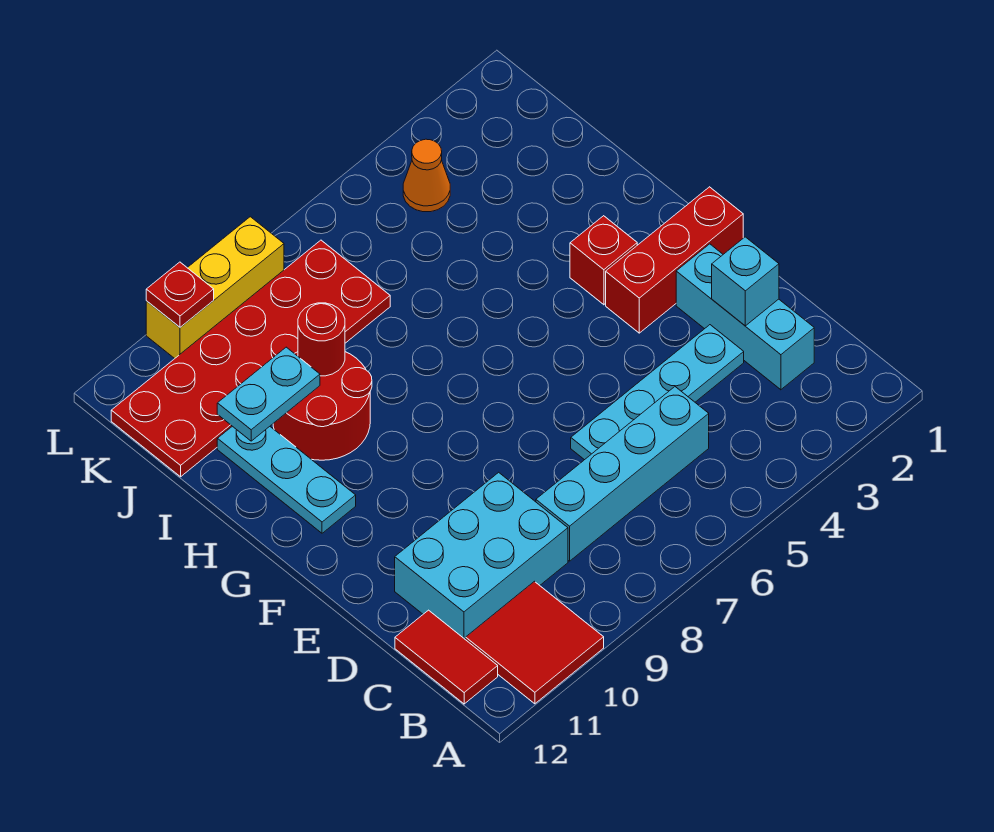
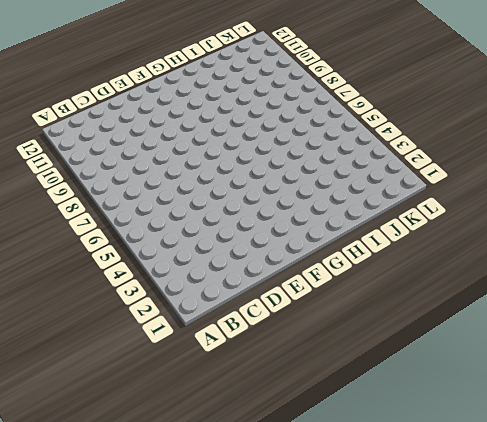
none -> red tile A10:B11 level 1
none -> red tile B12:C12 level 1
none -> cyan brick C2:E2 level 1

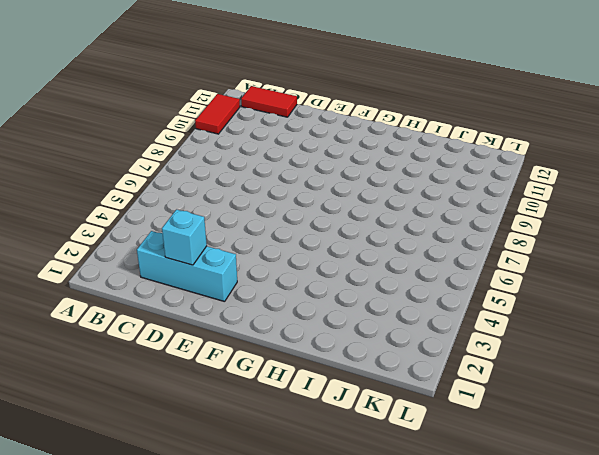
red tile A10:A11 level 1 -> red tile A10:B11 level 1
none -> cyan brick C5:C8 level 1
none -> cyan brick C9:D11 level 1
none -> cyan plate D3:D6 level 1

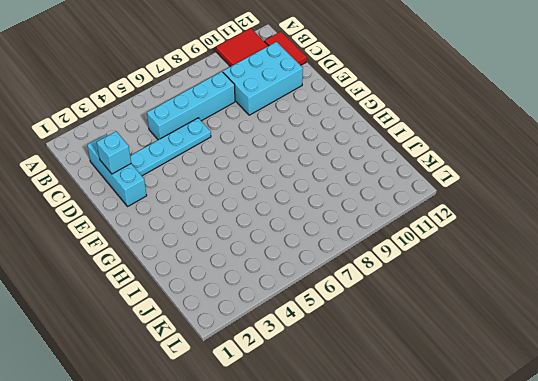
none -> red brick F1:F3 level 1
none -> red brick G3 level 1
none -> cyan plate G11:I11 level 1

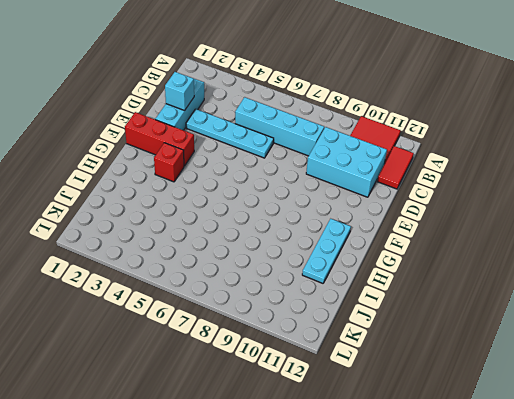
none -> red round brick H9:I10 level 1
none -> red plate J7:K12 level 1
none -> orange cone K4 level 1

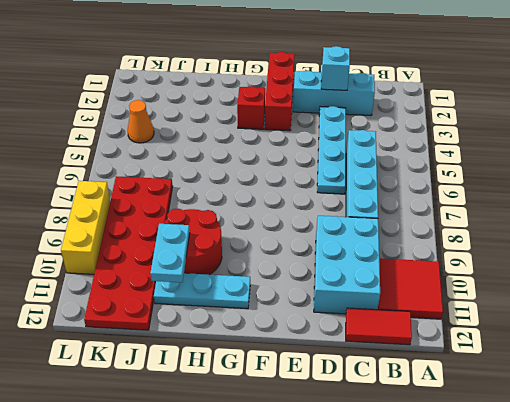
none -> red round brick I9 level 2
none -> red plate L10 level 2

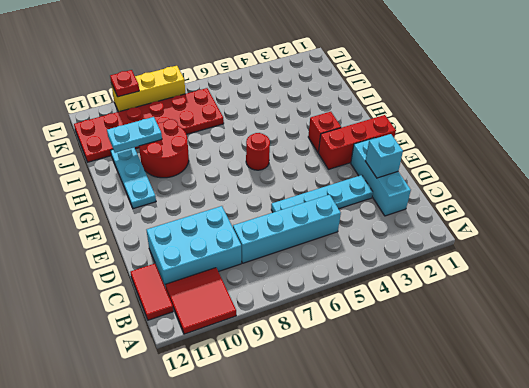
red round brick G6 level 1 -> red round brick I9 level 2
none -> orange cone K4 level 1

